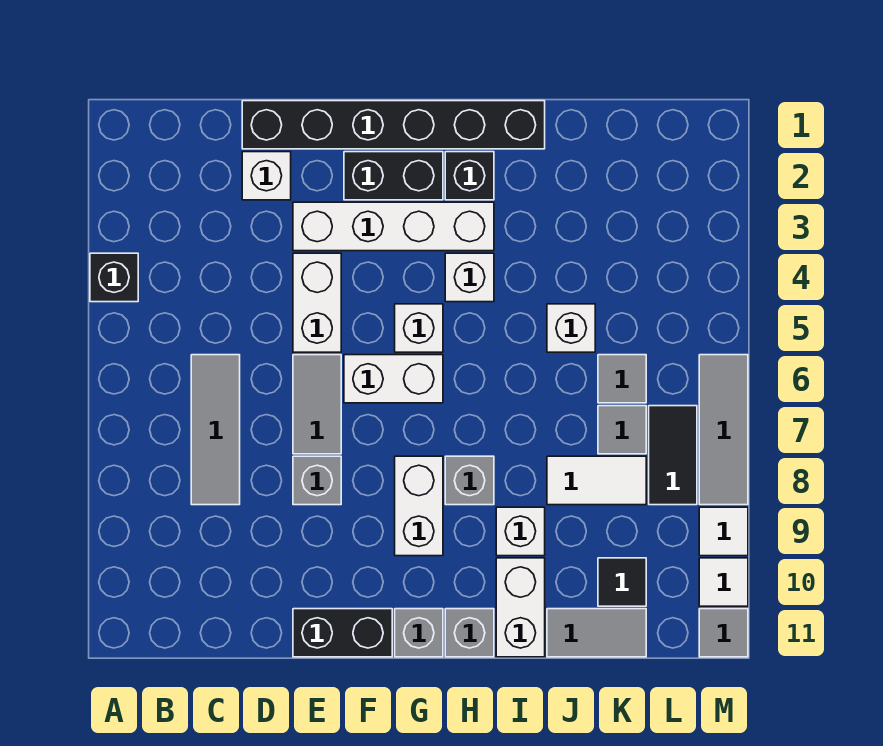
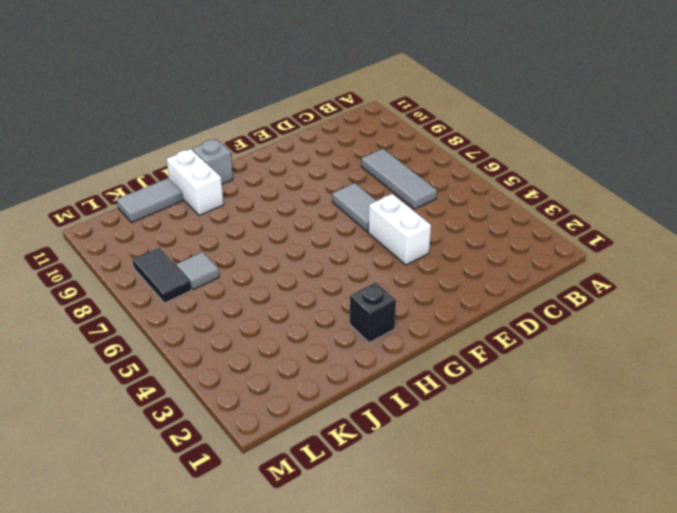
none -> black brick A4 level 1
none -> black brick D1:I1 level 1
none -> white brick D2 level 1
none -> white brick E3:H3 level 1

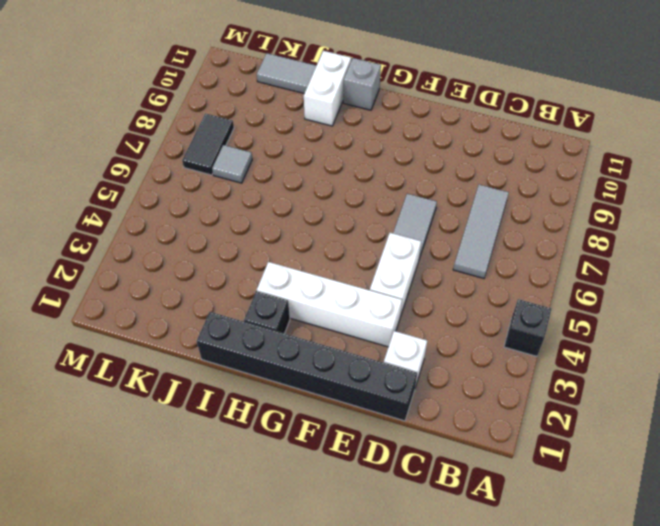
none -> grey brick E8 level 1
none -> black brick E11:F11 level 1
none -> black brick F2:G2 level 1
none -> white brick F6:G6 level 1

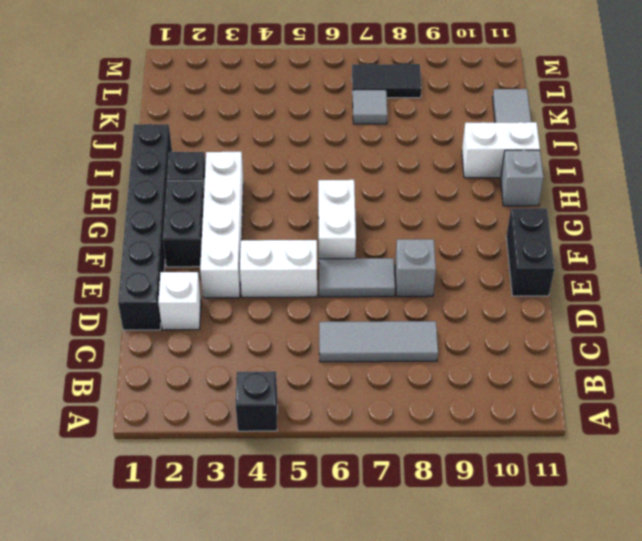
none -> white brick G5 level 1
none -> white brick G8:G9 level 1
none -> grey brick G11 level 1
none -> white brick H4 level 1

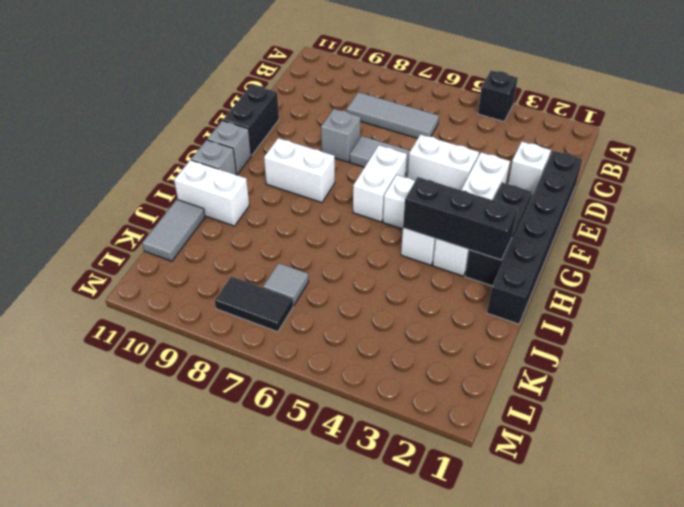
black brick H2:H4 level 2 -> none
none -> grey brick H8 level 1
none -> white brick I9 level 1
none -> white brick J5 level 1
none -> white tile J8:K8 level 1

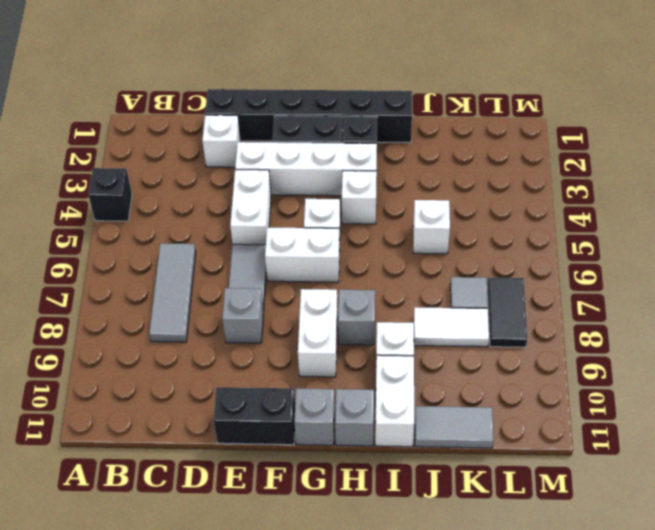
none -> grey tile K6 level 1
none -> black tile K10 level 1
none -> grey tile M6:M8 level 1
none -> white tile M9 level 1

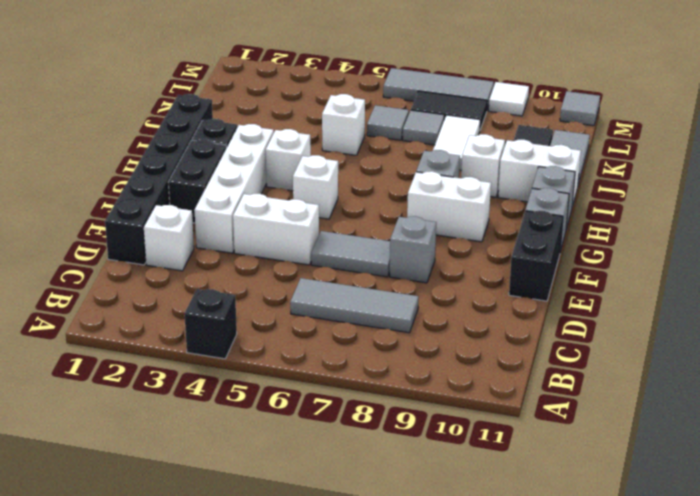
none -> white brick F6:G6 level 1
none -> white tile M10 level 1

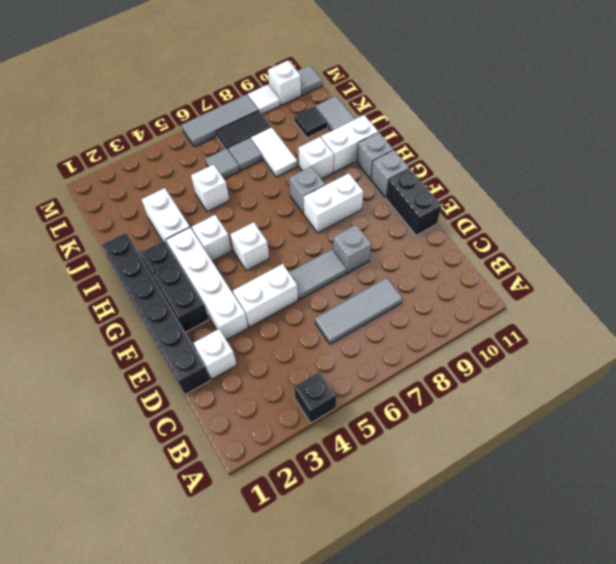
white brick I3:J3 level 1 -> white brick F6:G6 level 1
white brick M10 level 1 -> white tile M10 level 1

